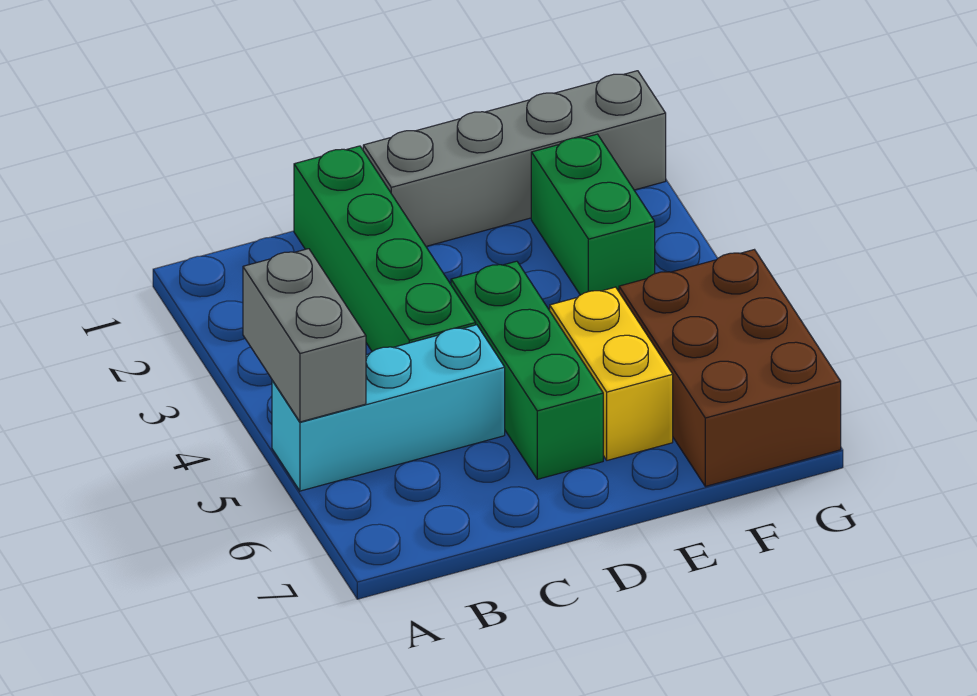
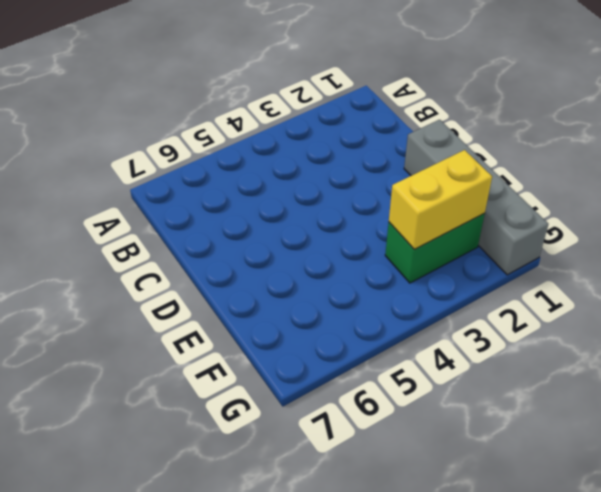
yellow brick F2:F3 level 2 -> yellow brick E5:E6 level 1
none -> cyan brick A5:C5 level 1
none -> green brick C1:C4 level 1

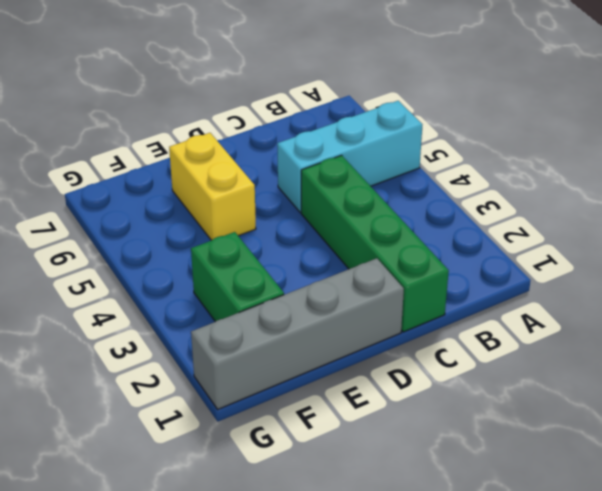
none -> green brick D4:D6 level 1
none -> brown brick F5:G7 level 1

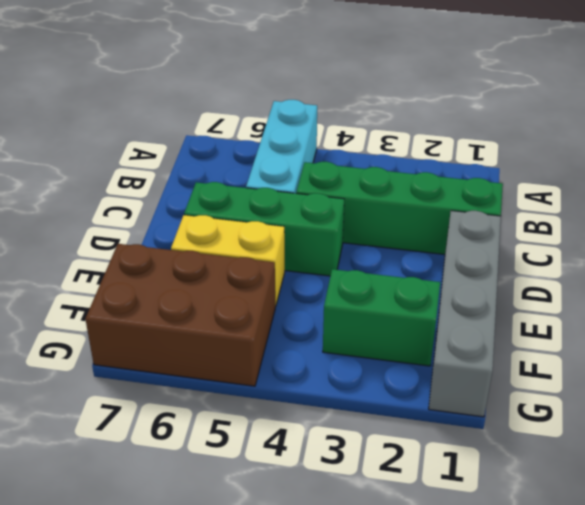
none -> grey brick A4:A5 level 2

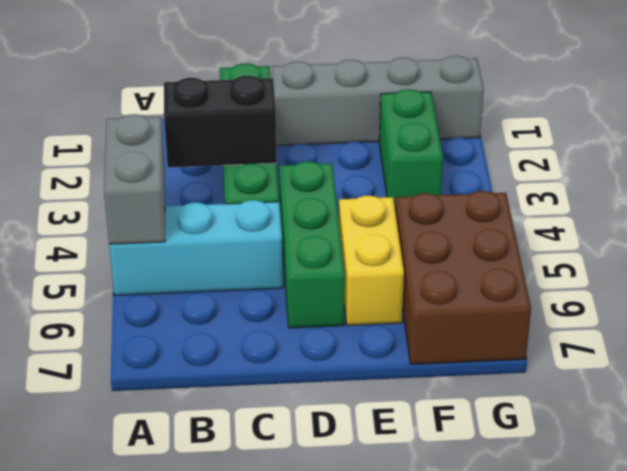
black brick B3:C3 level 2 -> none

